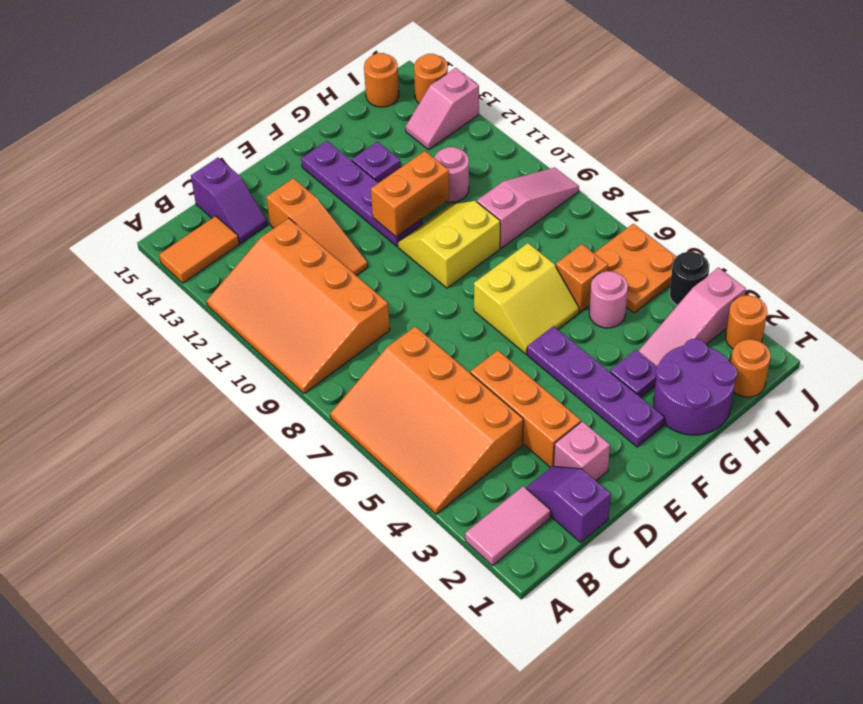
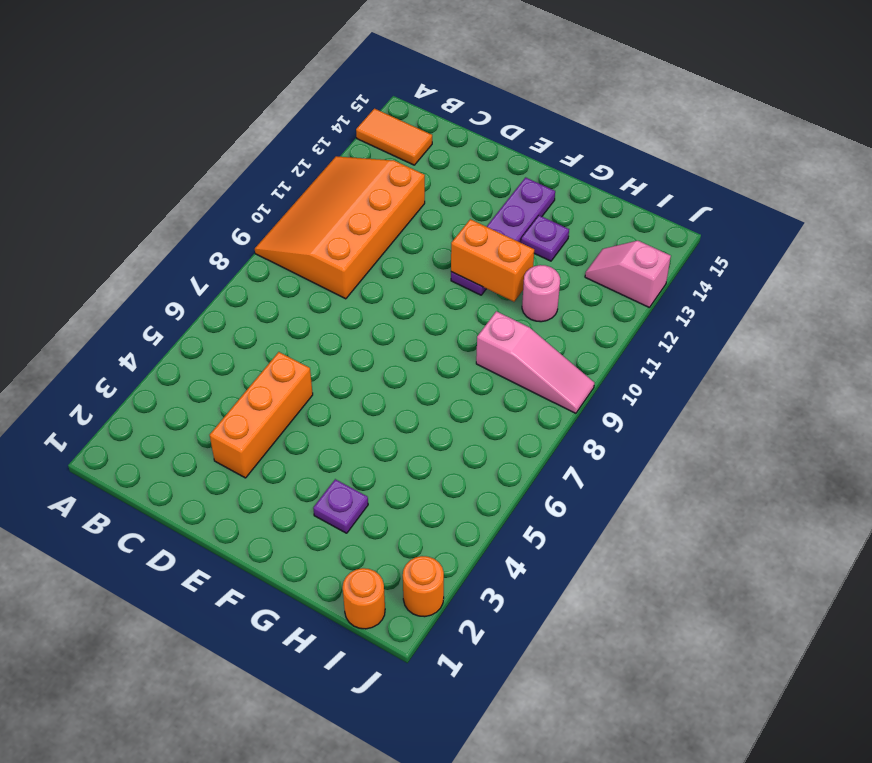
none -> pink tile A2:B2 level 1
none -> orange slope A4:C7 level 1 top C
none -> purple slope C1:C2 level 1 top 1

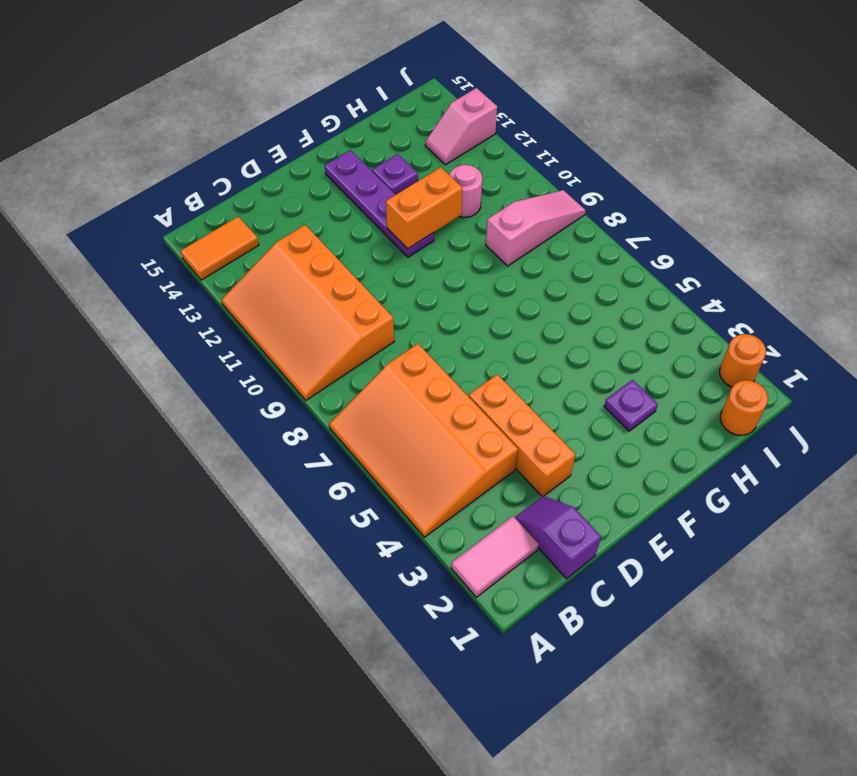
none -> purple slope C14:C15 level 1 top 15
none -> pink brick D2 level 1
none -> orange slope D11:D13 level 1 top 13

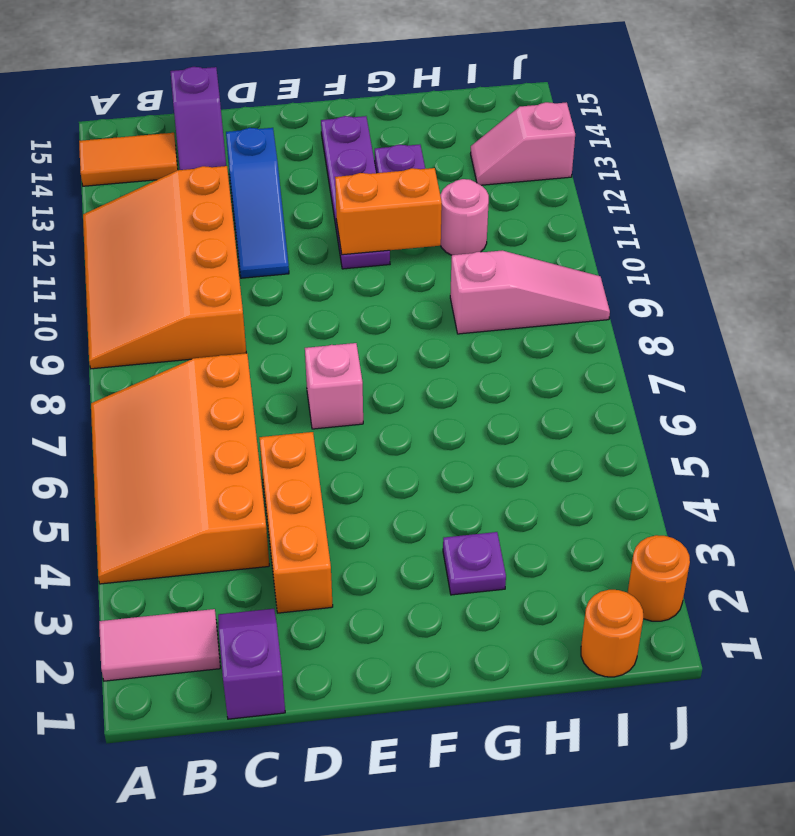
blue slope D11:D13 level 1 top 13 -> orange slope D11:D13 level 1 top 13
pink brick E7 level 1 -> pink brick D2 level 1
none -> purple plate F2:F5 level 1
none -> yellow slope F6:G7 level 1 top 7
none -> yellow slope F9:G10 level 1 top 9

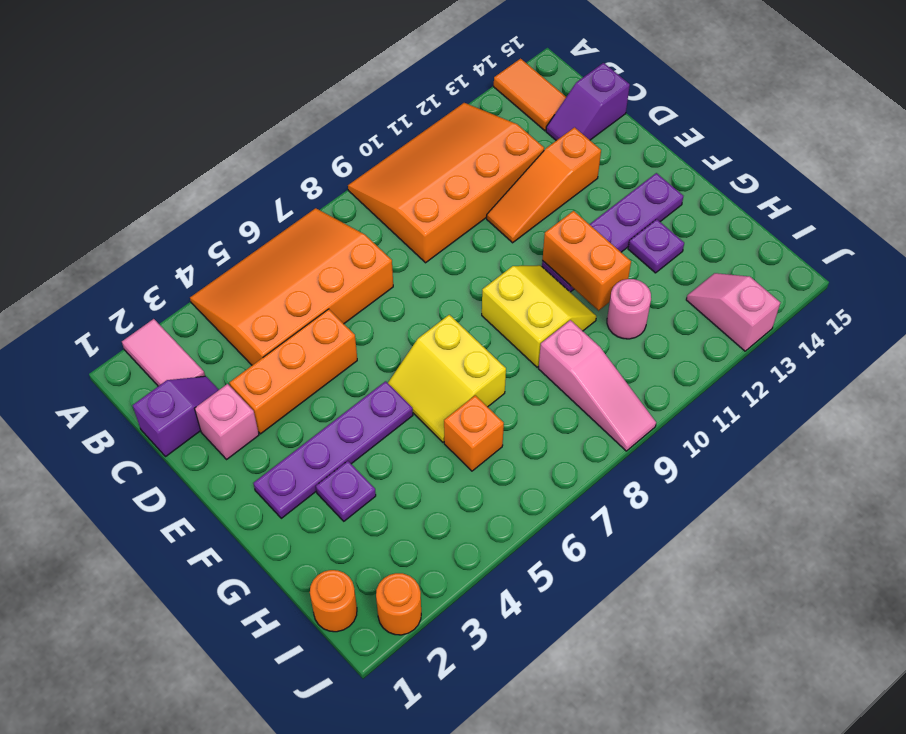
none -> purple round brick G1:H2 level 1
none -> pink slope H3:J3 level 1 top J
none -> pink round brick H5 level 1

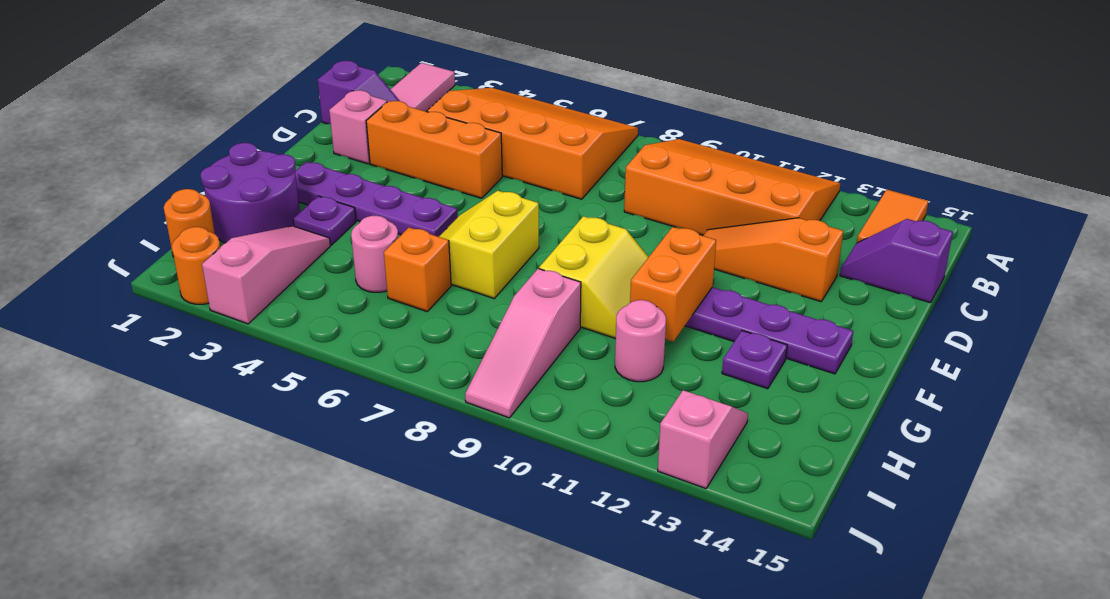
none -> orange plate I5:J6 level 1
none -> orange round brick I15 level 1
none -> black round brick J4 level 1

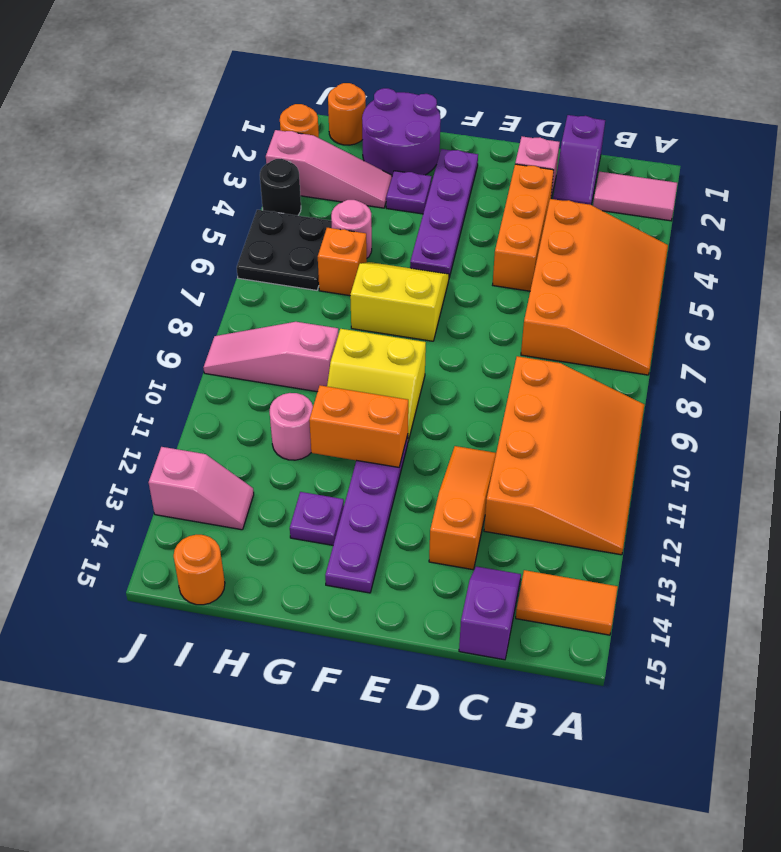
black plate I5:J6 level 1 -> orange plate I5:J6 level 1
none -> orange round brick J14 level 1

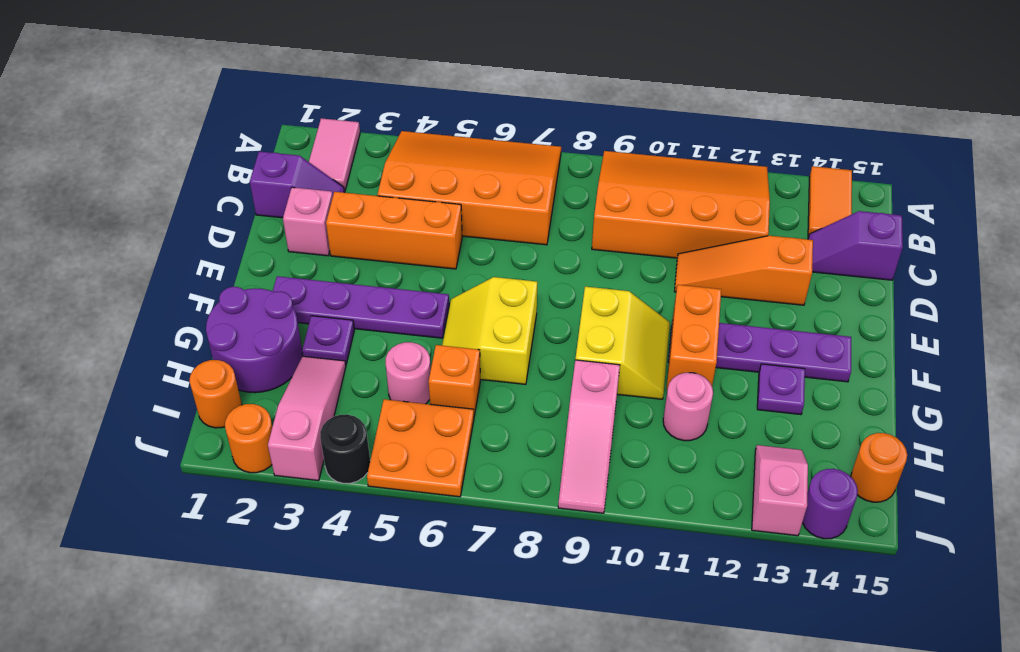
purple round brick J14 level 1 -> orange round brick J14 level 1

